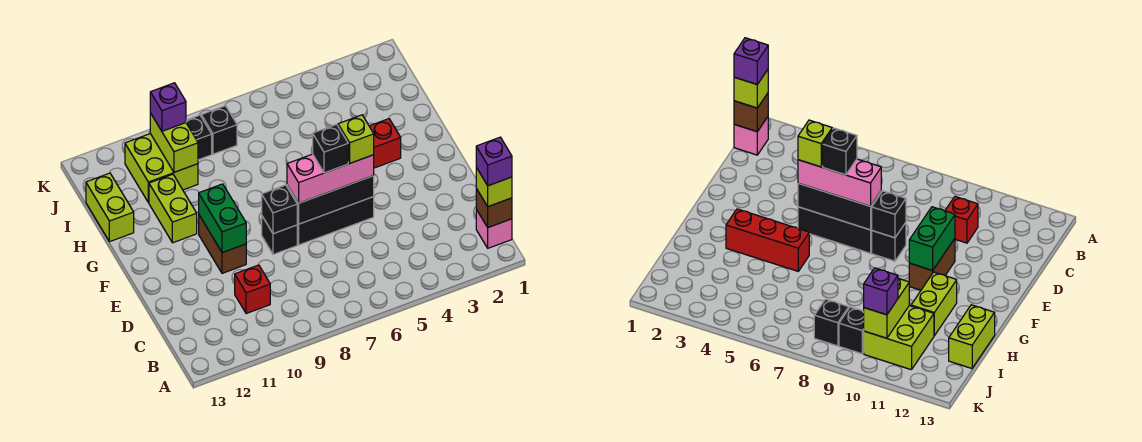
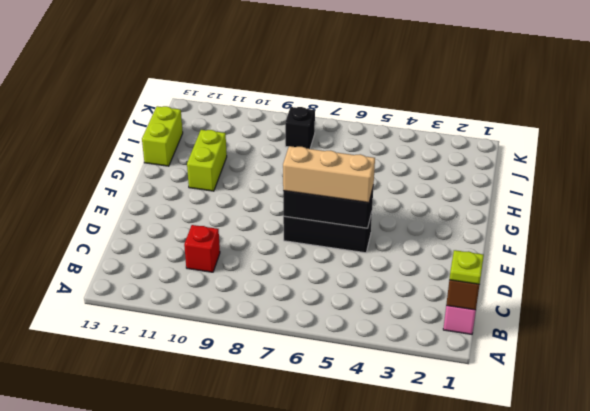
lime plate B1 level 3 -> lime brick B1 level 3
tan brick E5:E7 level 3 -> pink brick E5:E7 level 3
none -> black brick E8 level 1
none -> brown brick E10:F10 level 1
none -> red brick G3:G5 level 1

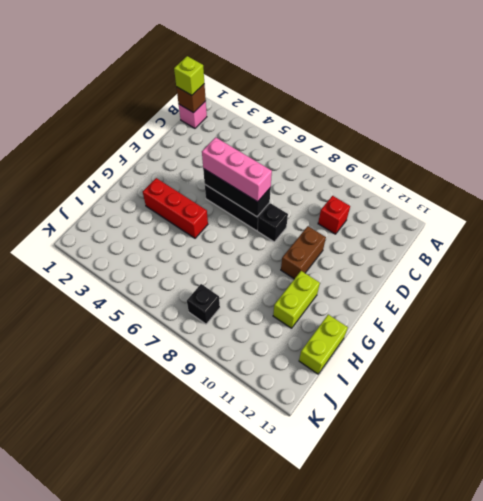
none -> lime brick I10:J11 level 1
none -> black brick J9 level 1
none -> black brick E8 level 2

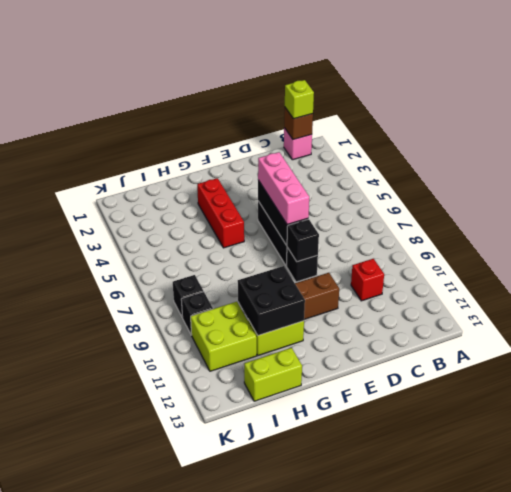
black brick G10:H11 level 2 -> none
none -> green brick E10:F10 level 2
none -> lime brick I10:J10 level 2
none -> purple brick J10 level 3

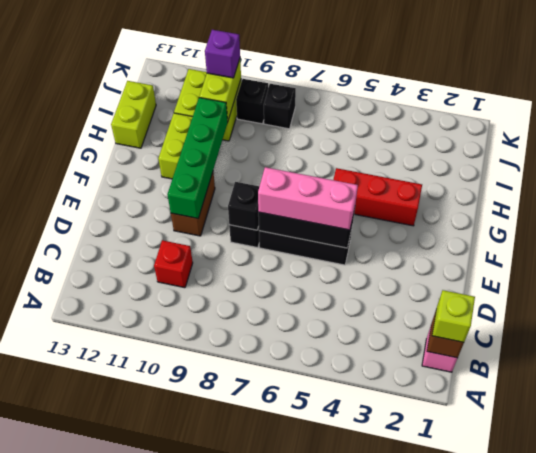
green brick E10:H10 level 2 -> green brick E10:F10 level 2
none -> purple brick B1 level 4
none -> lime brick E5 level 4
none -> black brick E6 level 4

